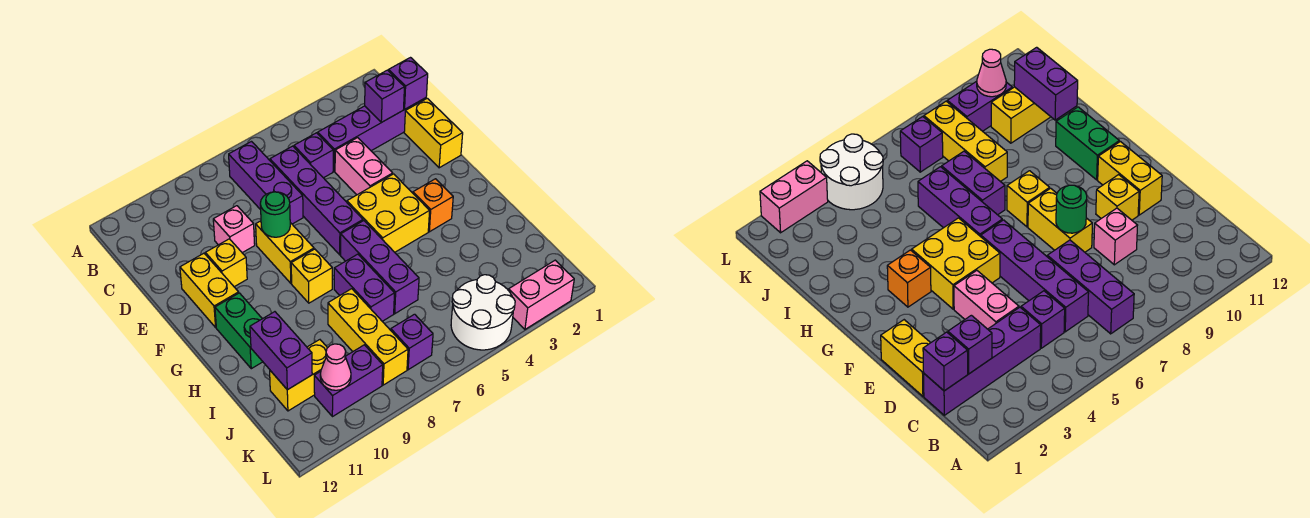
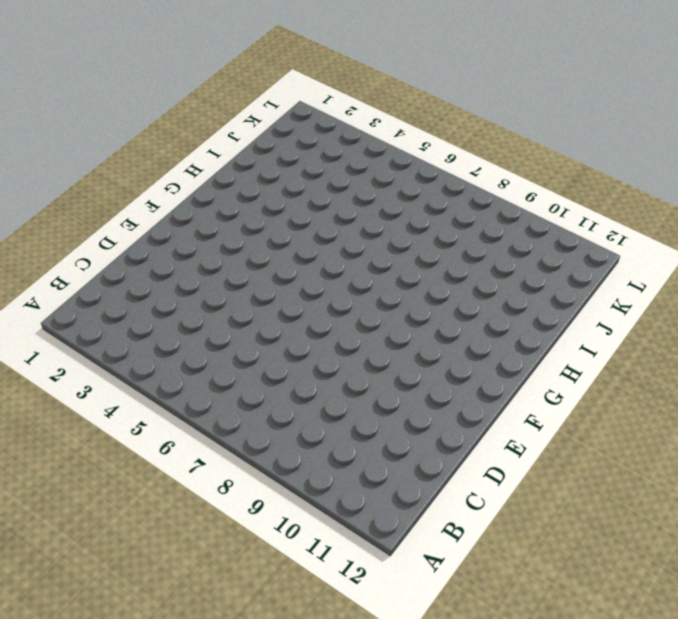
none -> purple brick B7:D7 level 1
none -> purple brick C1:C4 level 1
none -> purple brick C5 level 1

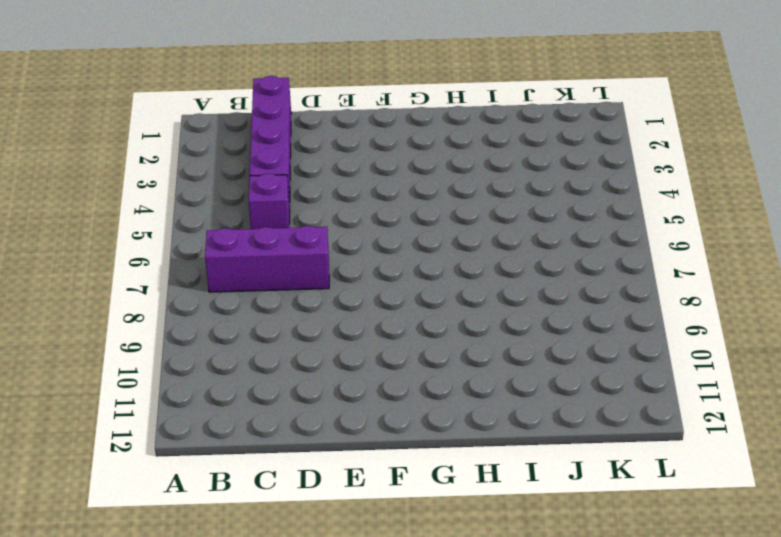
none -> purple brick C6:F6 level 1
none -> yellow brick D1:E1 level 1
none -> pink brick D4:E4 level 1

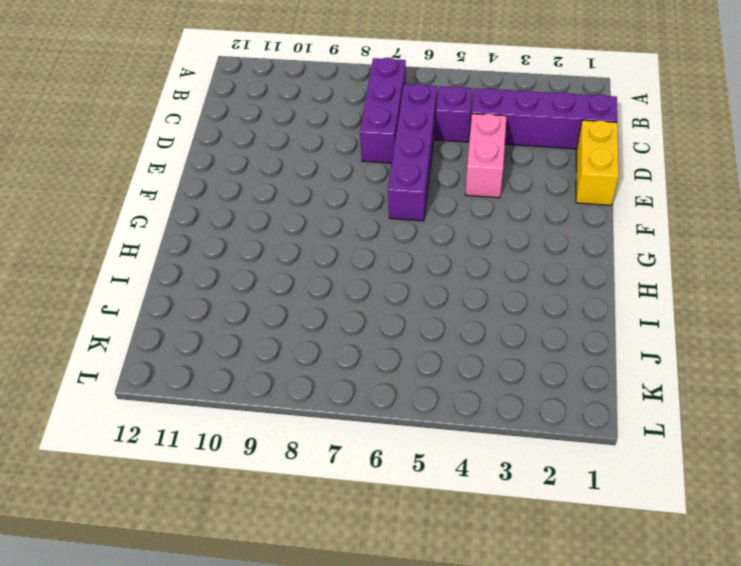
none -> pink brick D9 level 1
none -> yellow brick E8:F8 level 1
none -> yellow brick E10 level 1

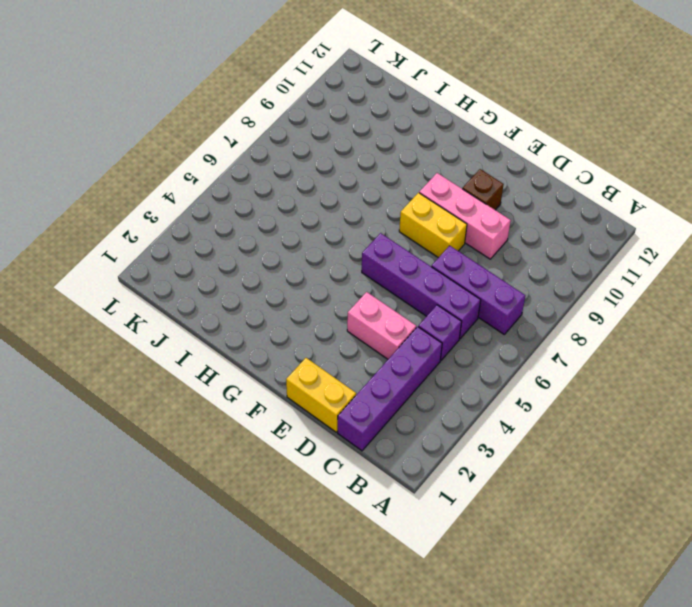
pink brick D9:F9 level 1 -> pink brick D9 level 1
brown brick E10 level 1 -> yellow brick E10 level 1
none -> yellow brick E11:F11 level 1
none -> yellow brick F4:G5 level 1
none -> orange brick G3 level 1

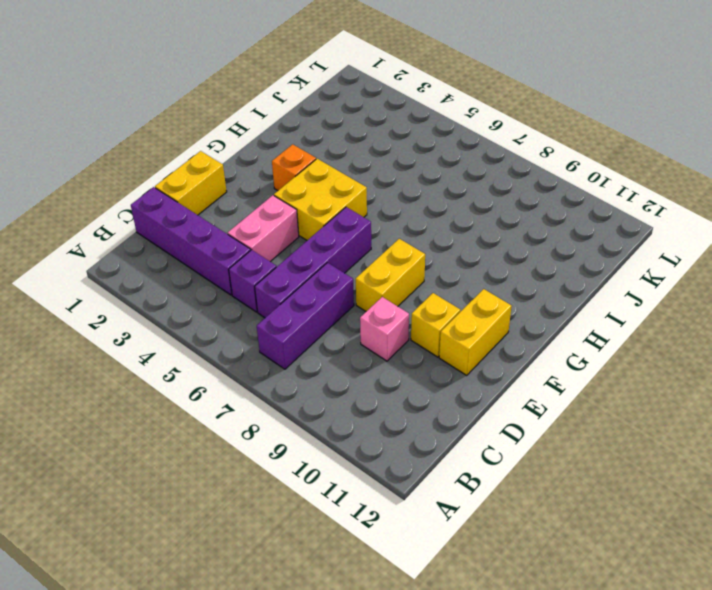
none -> purple brick G6:I6 level 1
none -> yellow brick G8 level 1
none -> green brick G11:H11 level 1

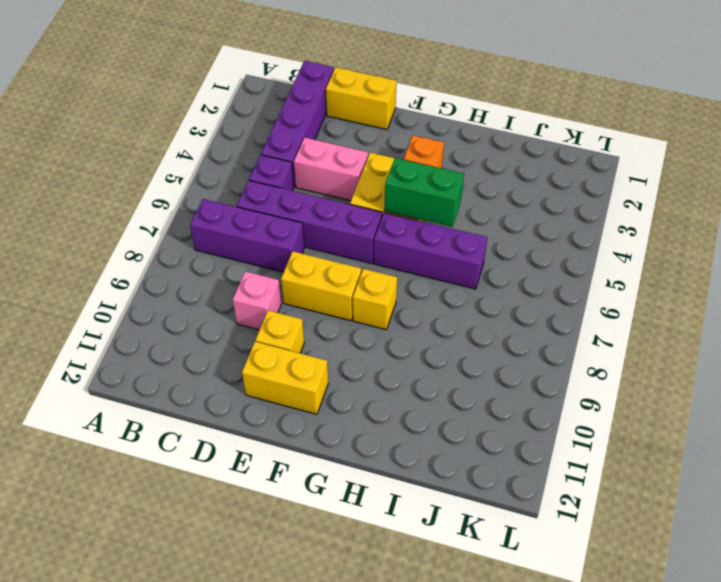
green brick G5:H5 level 2 -> green brick G11:H11 level 1
none -> purple brick H7:I7 level 1
none -> yellow brick I8:K8 level 1
none -> yellow brick J10:J11 level 1

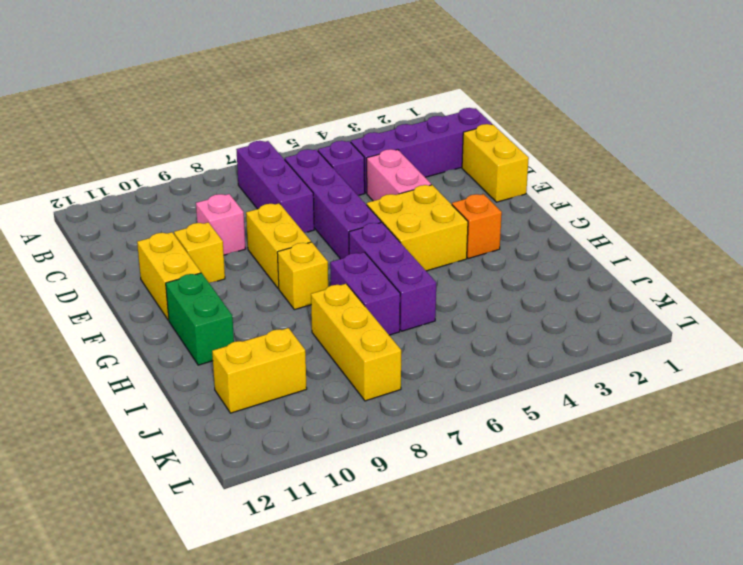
none -> white round brick K4:L5 level 1
none -> purple brick K7 level 1
none -> purple brick K9:K10 level 1

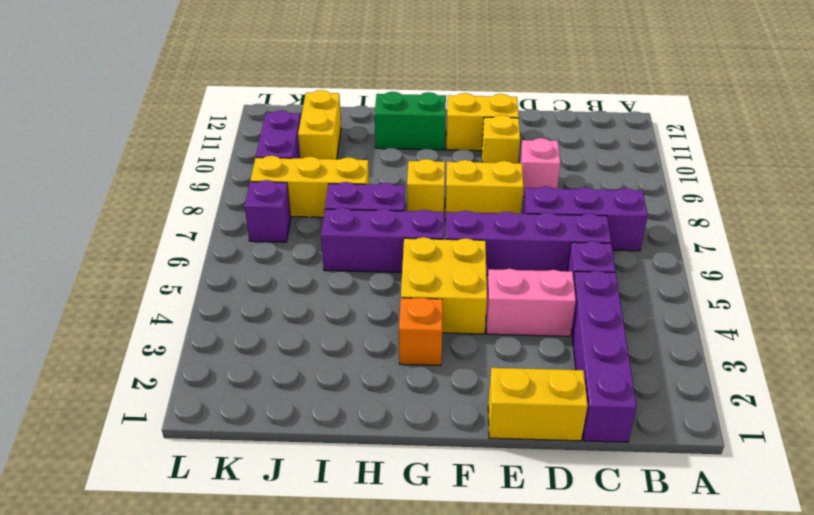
none -> white round brick K4:L5 level 1
none -> pink brick L2:L3 level 1
none -> purple brick C1 level 2

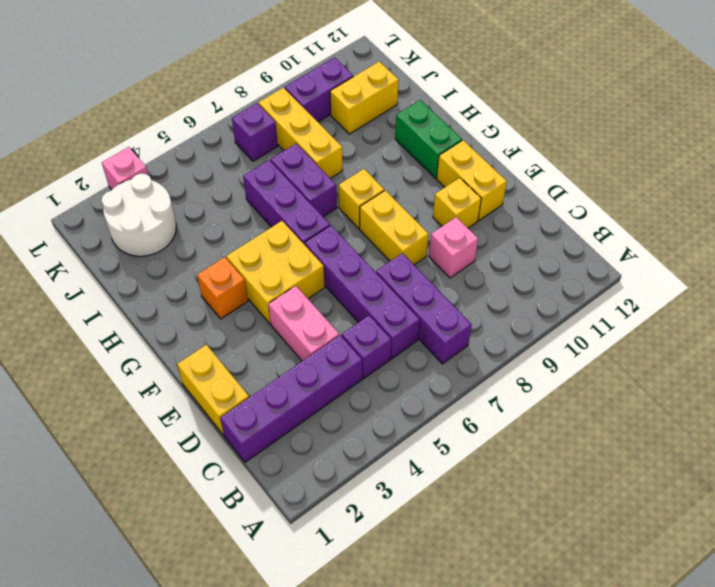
white round brick J2:K3 level 1 -> white round brick K4:L5 level 1
pink brick L3 level 1 -> pink brick L2:L3 level 1
none -> purple brick C1 level 2
none -> purple brick C2 level 2
none -> green round brick E8 level 2

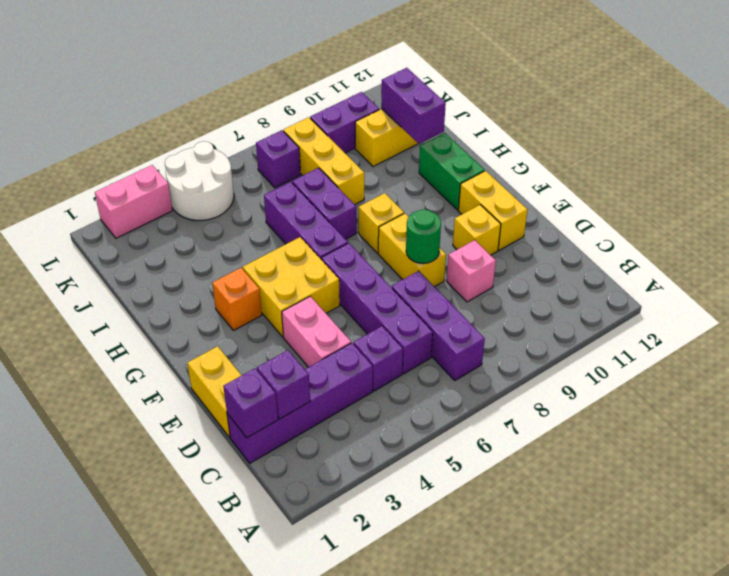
none -> pink cone K10 level 2

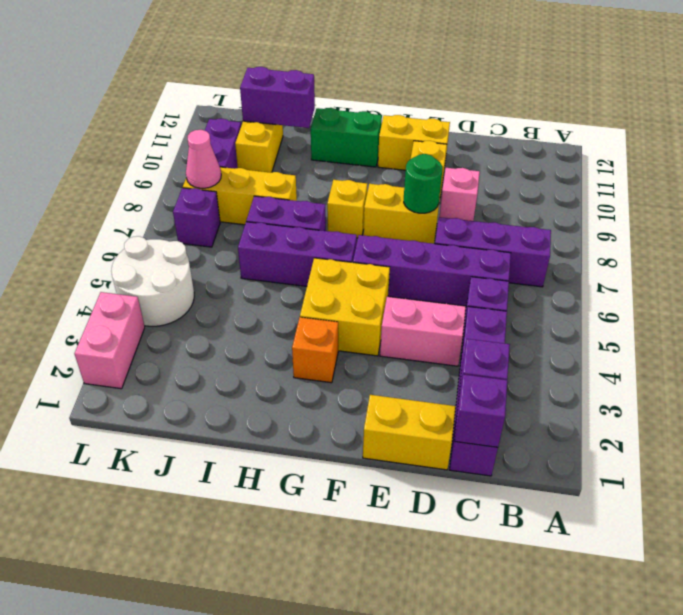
pink cone K8 level 2 -> pink cone K10 level 2

